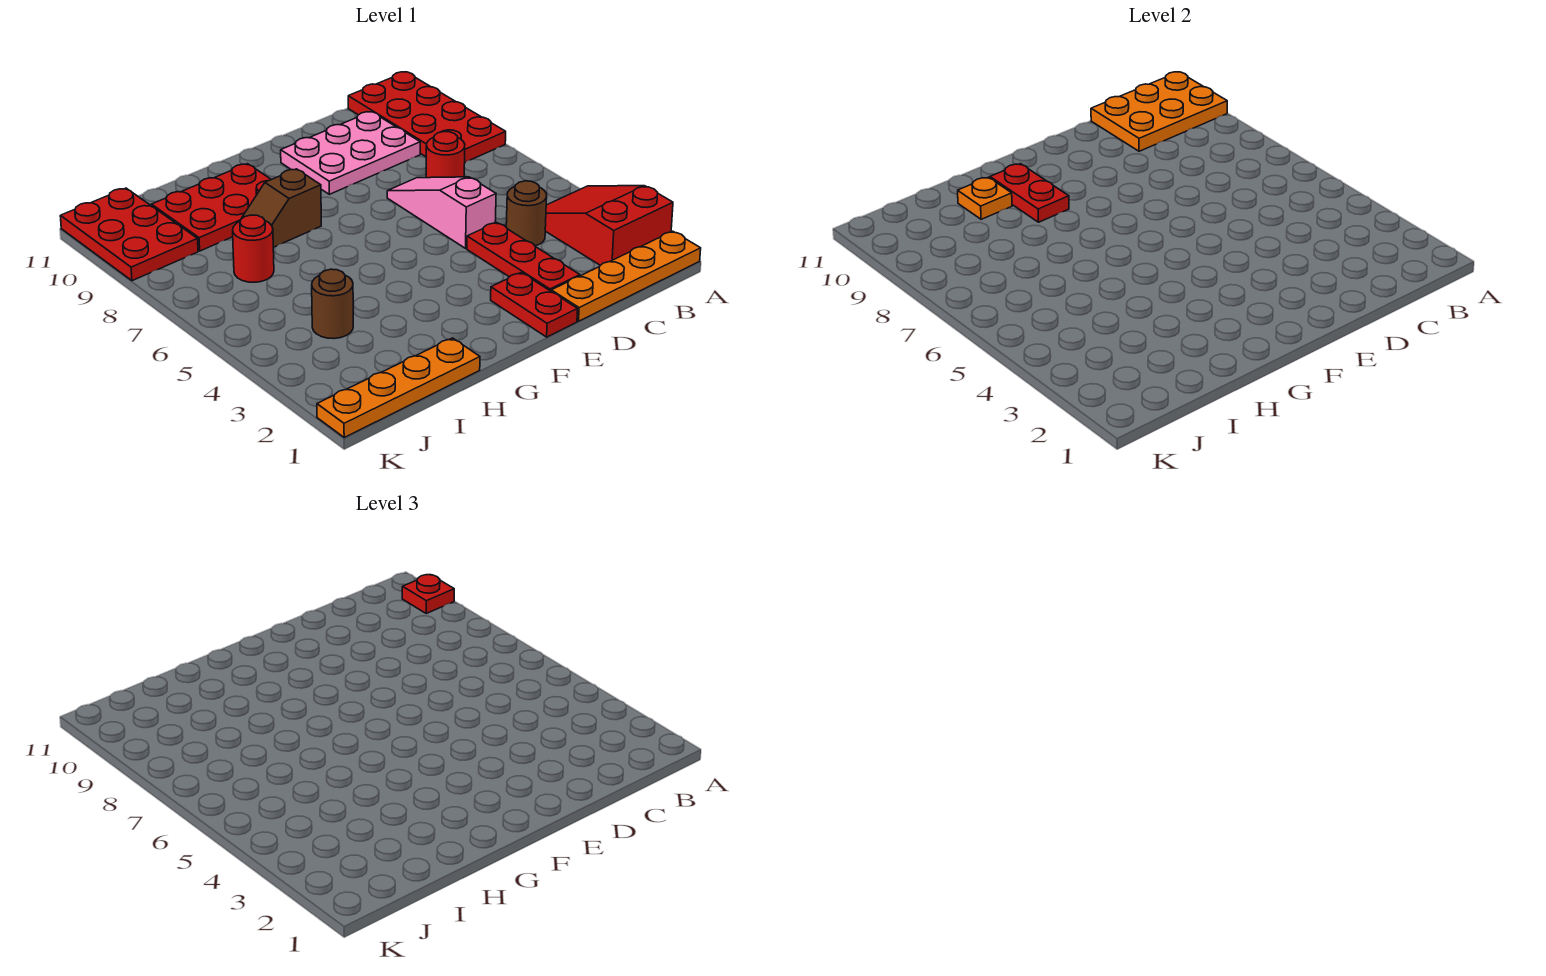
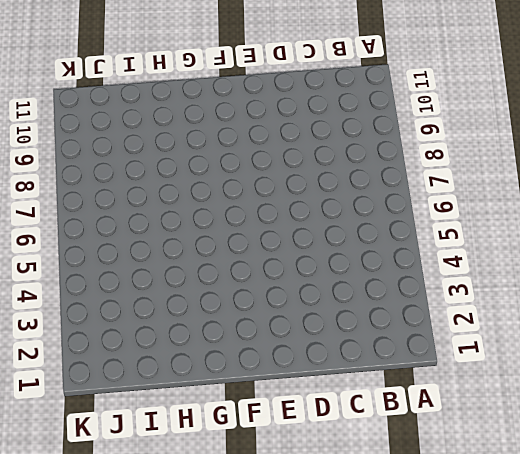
none -> orange plate A1:D1 level 1
none -> red slope A2:B4 level 1 top 2
none -> red plate A8:B11 level 1

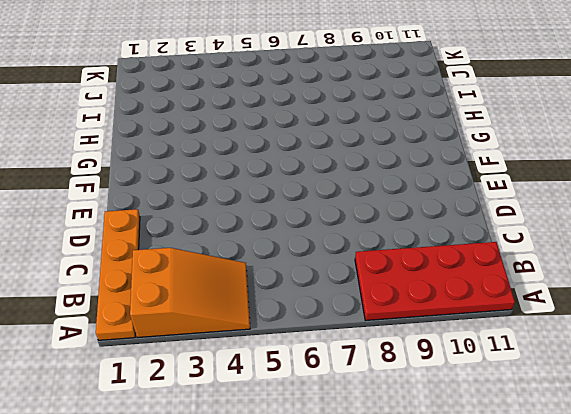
orange slope A2:B4 level 1 top 2 -> red slope A2:B4 level 1 top 2
none -> brown round brick C4 level 1
none -> red round brick C7 level 1
none -> pink plate C9:E10 level 1

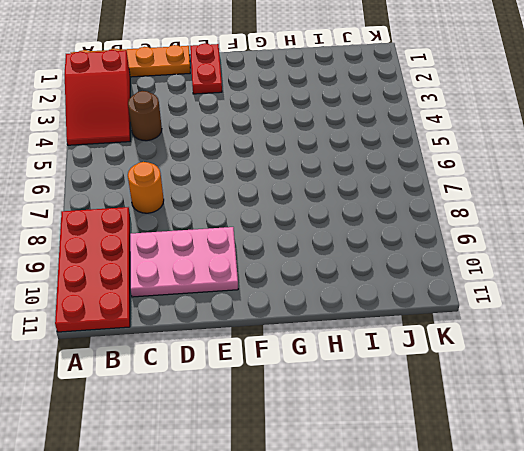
orange round brick C7 level 1 -> red round brick C7 level 1
none -> red plate D2:D4 level 1
none -> pink slope D5:D7 level 1 top 5
none -> brown slope G8:H8 level 1 top G

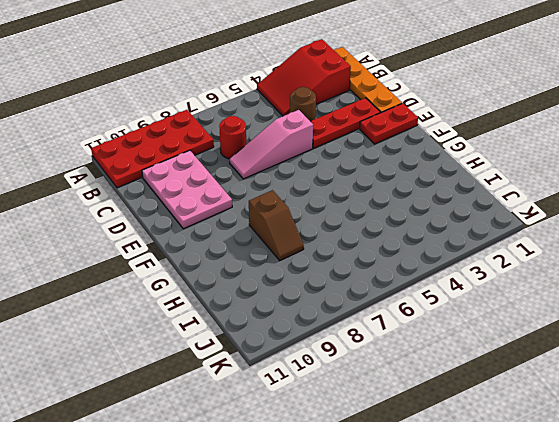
none -> red plate G9:I10 level 1
none -> orange plate H1:K1 level 1
none -> brown round brick I4 level 1

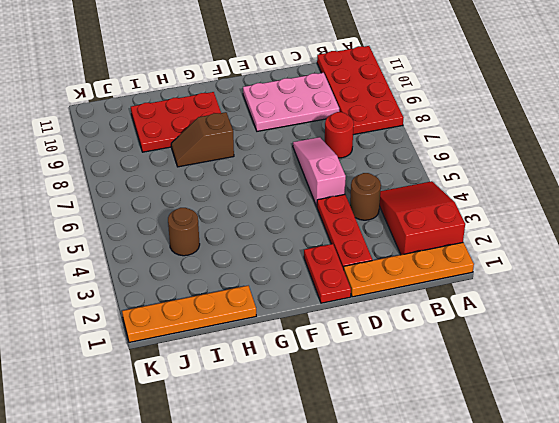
none -> red round brick I7 level 1
none -> red plate J9:K11 level 1
none -> orange plate A10:C11 level 2

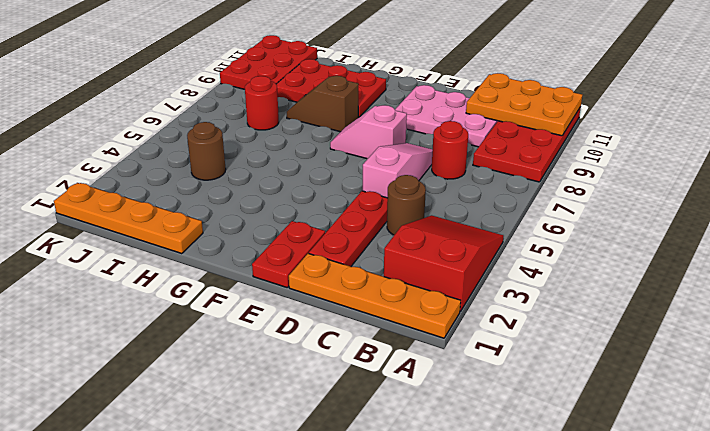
pink slope E7:F7 level 1 top E -> none
none -> red plate G9:G10 level 2
none -> orange plate H10 level 2
none -> red plate A10 level 3

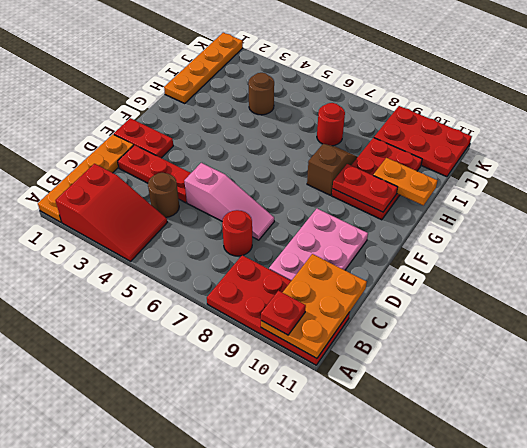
orange plate H10:H11 level 2 -> orange plate H10 level 2

